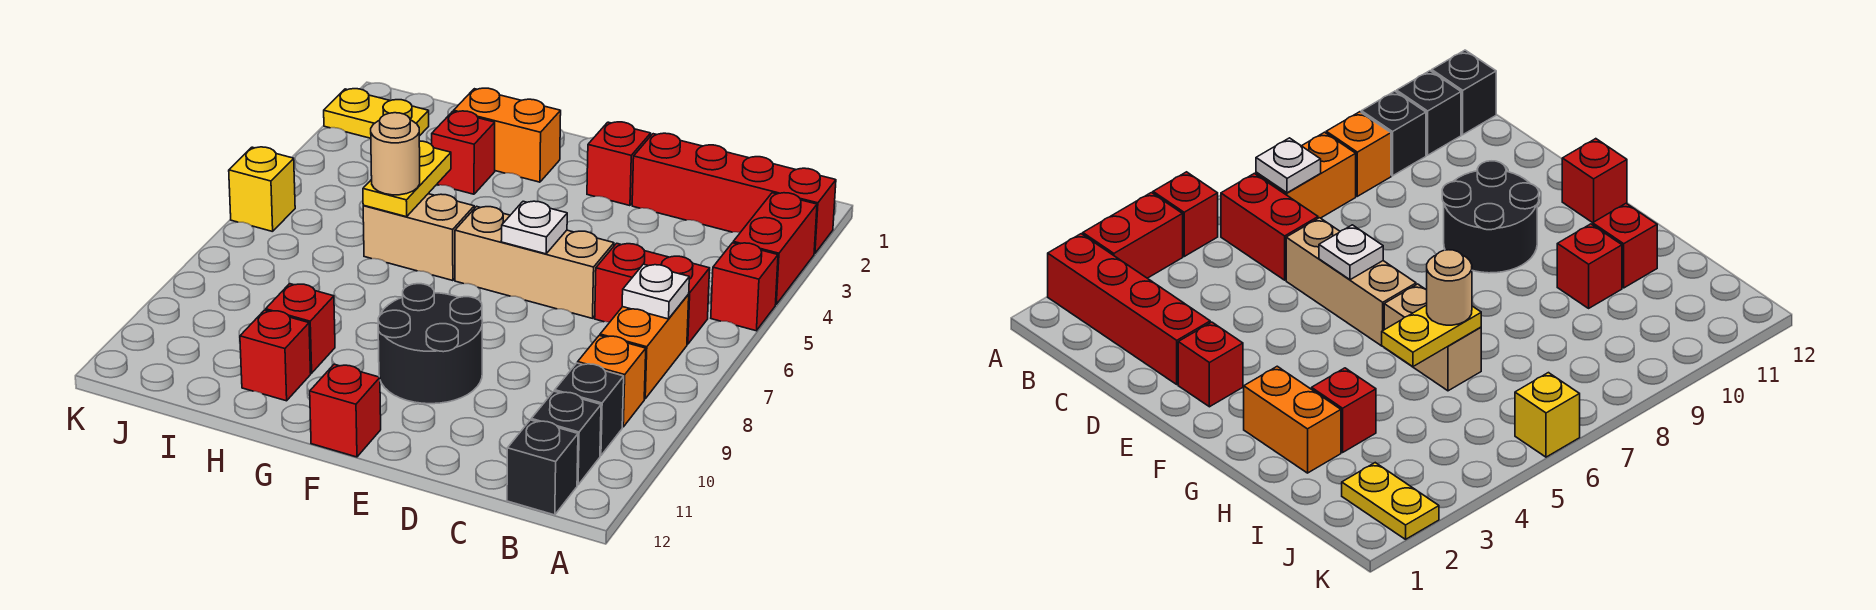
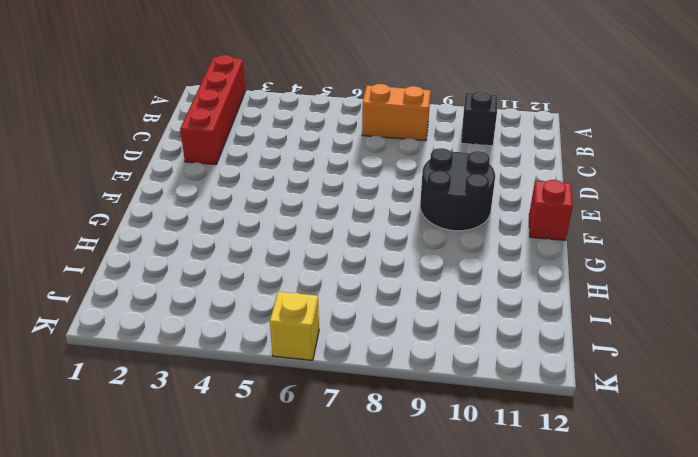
none -> red brick A3:A4 level 1
none -> red brick A5 level 1
none -> red brick B6:C6 level 1

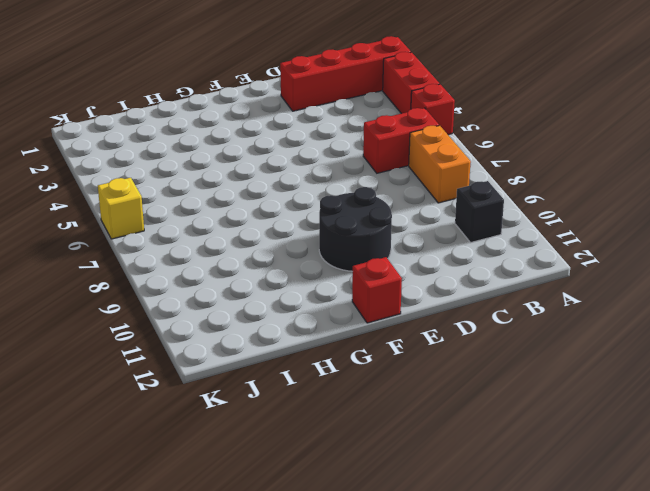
none -> orange brick B9 level 1
none -> black brick B11 level 1
none -> black brick B12 level 1

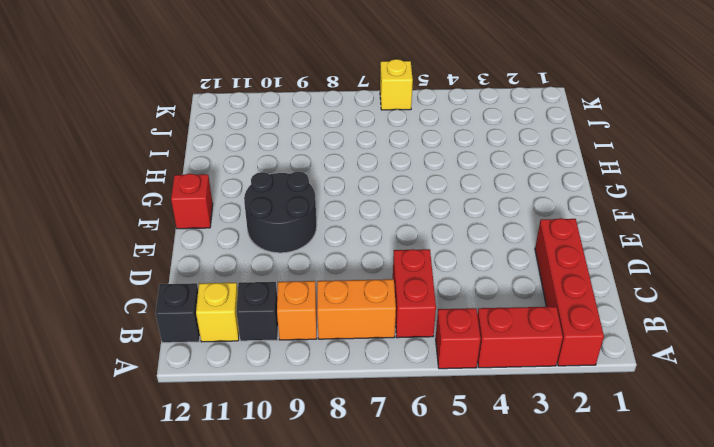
yellow brick B11 level 1 -> black brick B11 level 1
none -> tan brick D6:F6 level 1
none -> red brick E2 level 1
none -> orange brick G2:H2 level 1

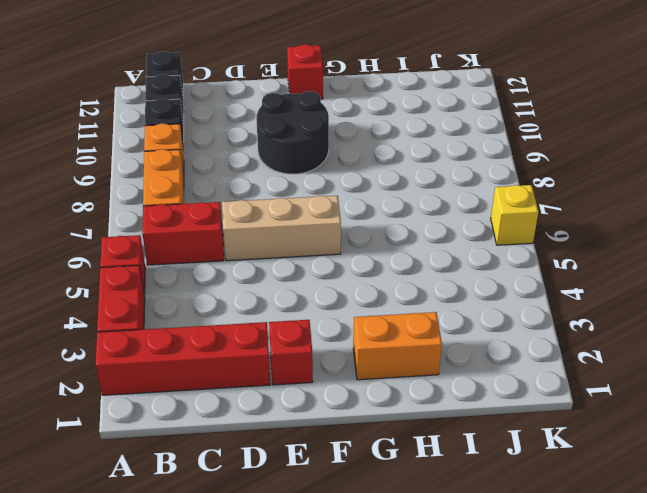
none -> tan brick G6:H6 level 1
none -> red brick H3 level 1
none -> red brick H10 level 1

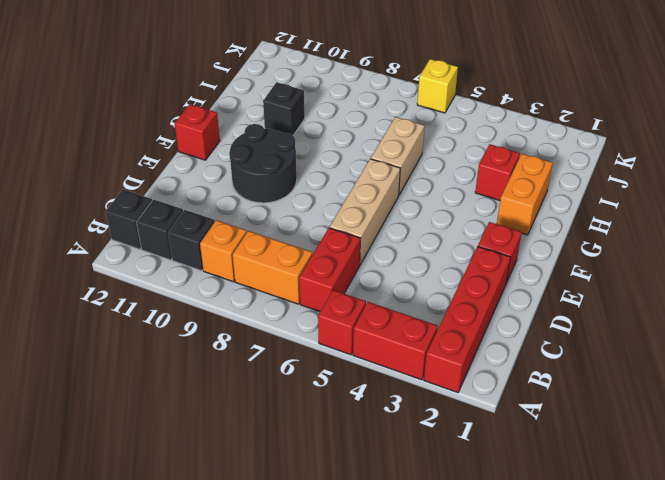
black brick H10 level 1 -> red brick H10 level 1
none -> red brick H11 level 1
none -> yellow plate J2:K2 level 1
none -> white plate B7 level 2

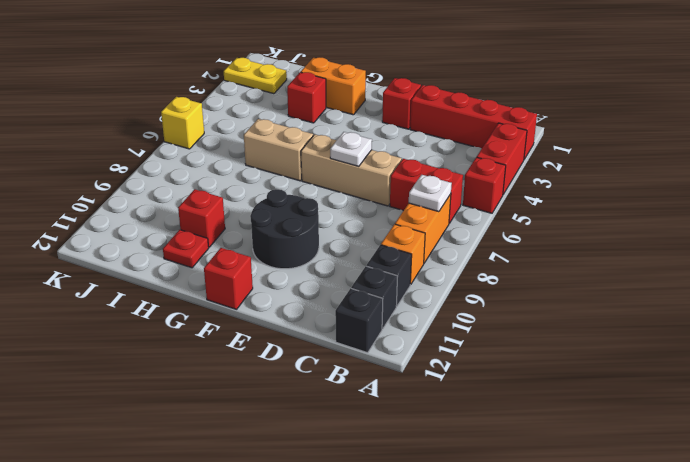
red plate H11 level 1 -> red brick H11 level 1
none -> yellow plate H5:H6 level 2
none -> tan round brick H6 level 3

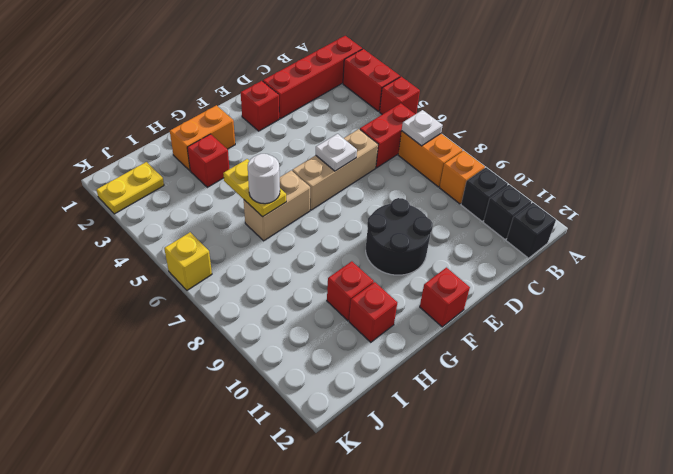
white round brick H6 level 3 -> tan round brick H6 level 3

